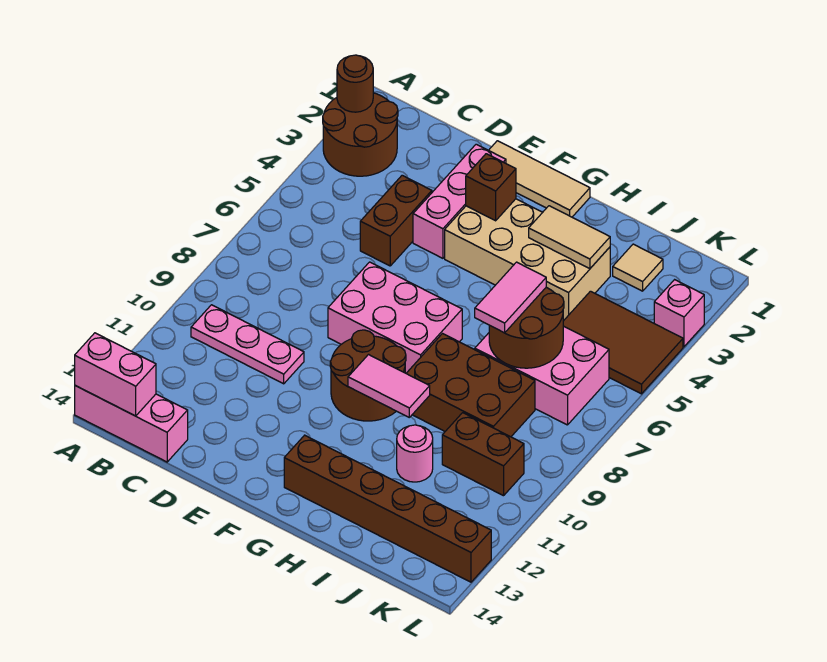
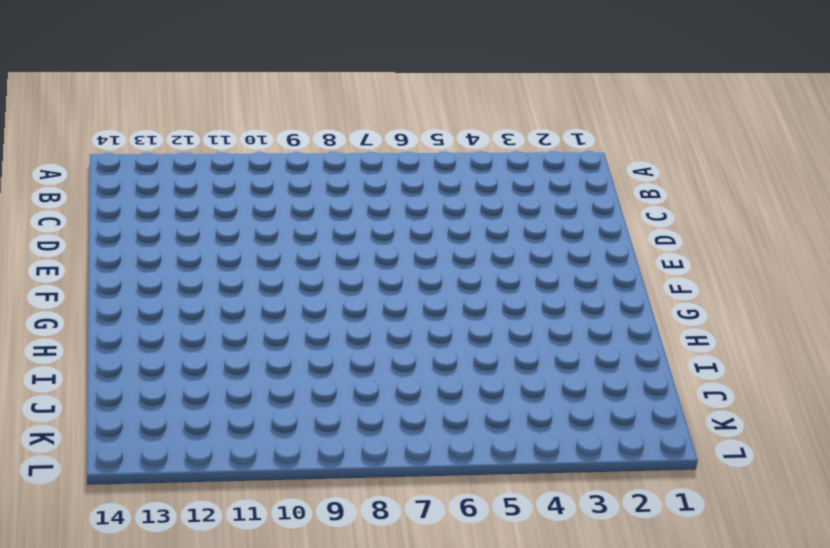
none -> brown round brick A2:B3 level 1
none -> pink brick A14:C14 level 1
none -> pink plate B10:D10 level 1

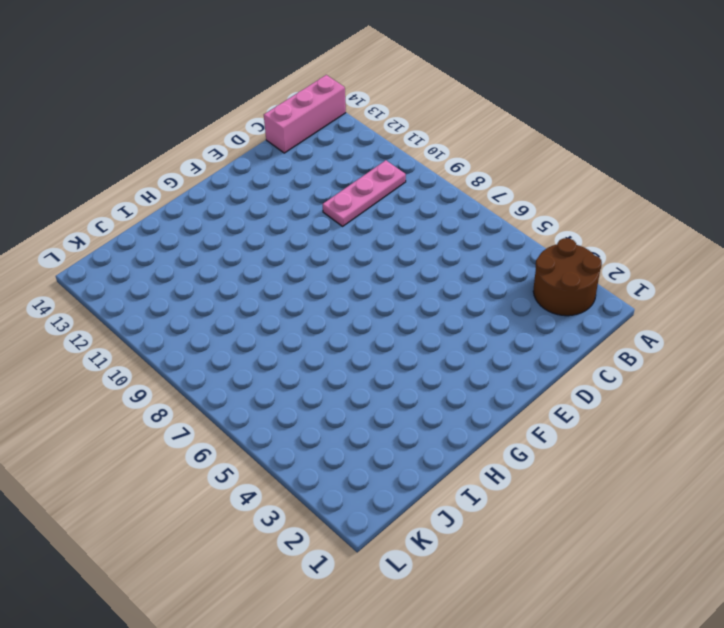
none -> brown brick D4:D5 level 1
none -> tan tile E1:G1 level 1
none -> pink brick E2:E4 level 1

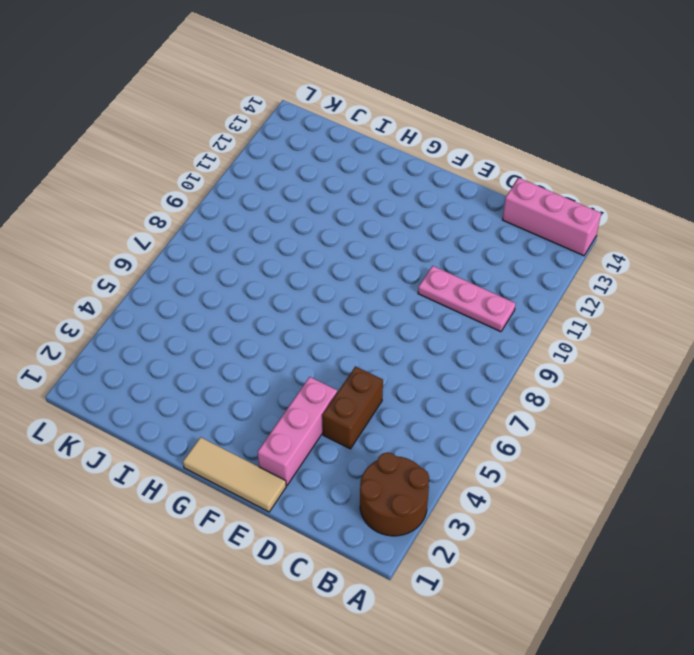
none -> pink brick E7:G8 level 1
none -> tan brick F3:I4 level 1
none -> brown round brick F9:G10 level 1

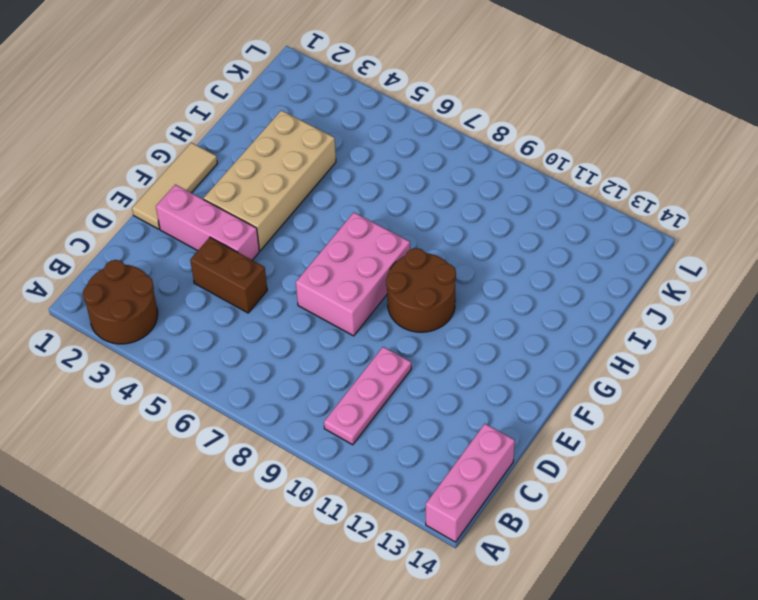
none -> brown brick G13:L13 level 1
none -> brown brick H8:J9 level 1
none -> pink brick I6:K7 level 1

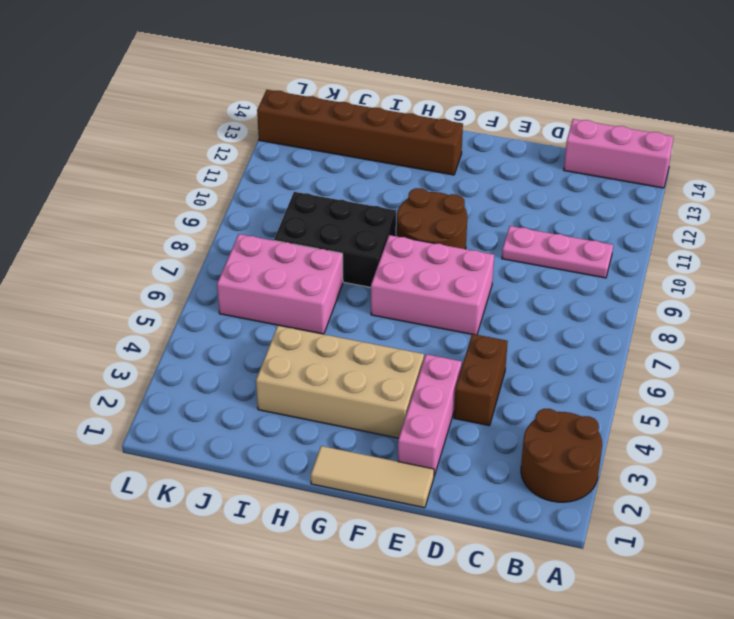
black brick H8:J9 level 1 -> brown brick H8:J9 level 1
none -> pink round brick I11 level 1
none -> tan tile J2 level 1
none -> brown tile J4:L5 level 1

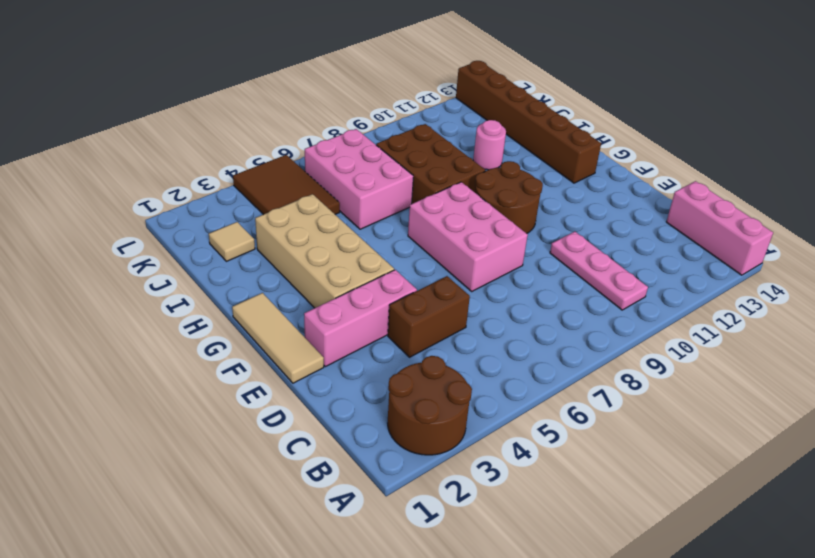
none -> brown brick J10:K10 level 1
none -> pink brick L3 level 1
none -> brown round brick A2 level 2

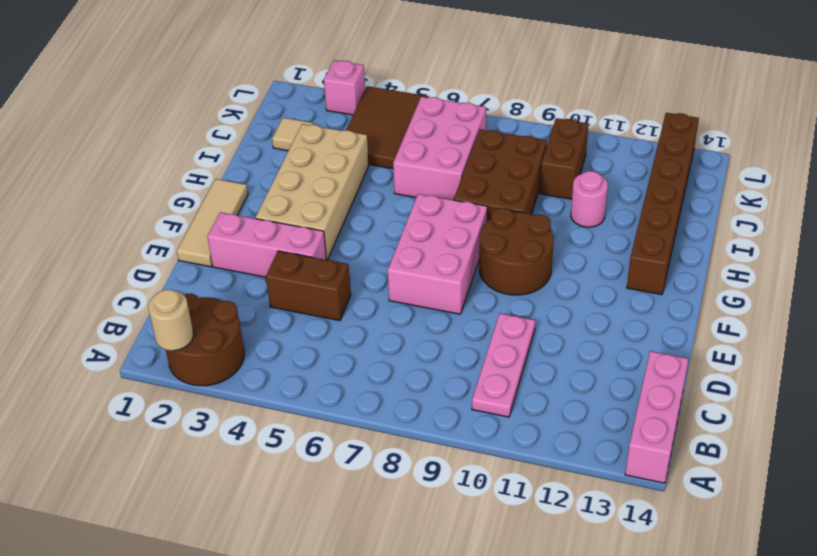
tan round brick A2 level 2 -> brown round brick A2 level 2
none -> pink brick A14:B14 level 2
none -> brown brick F3 level 2
none -> pink tile G10:H10 level 2

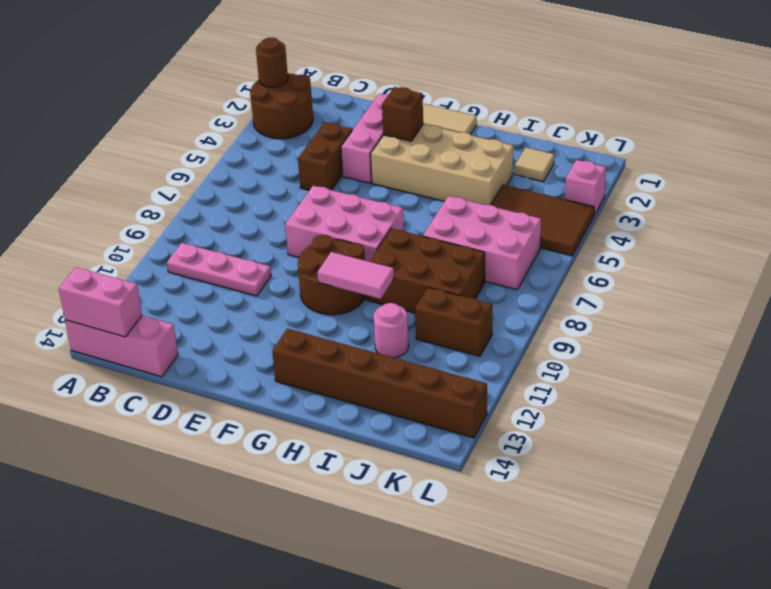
none -> tan tile H3:I3 level 2
none -> brown round brick I6:J7 level 2
none -> pink tile I6:I7 level 3

